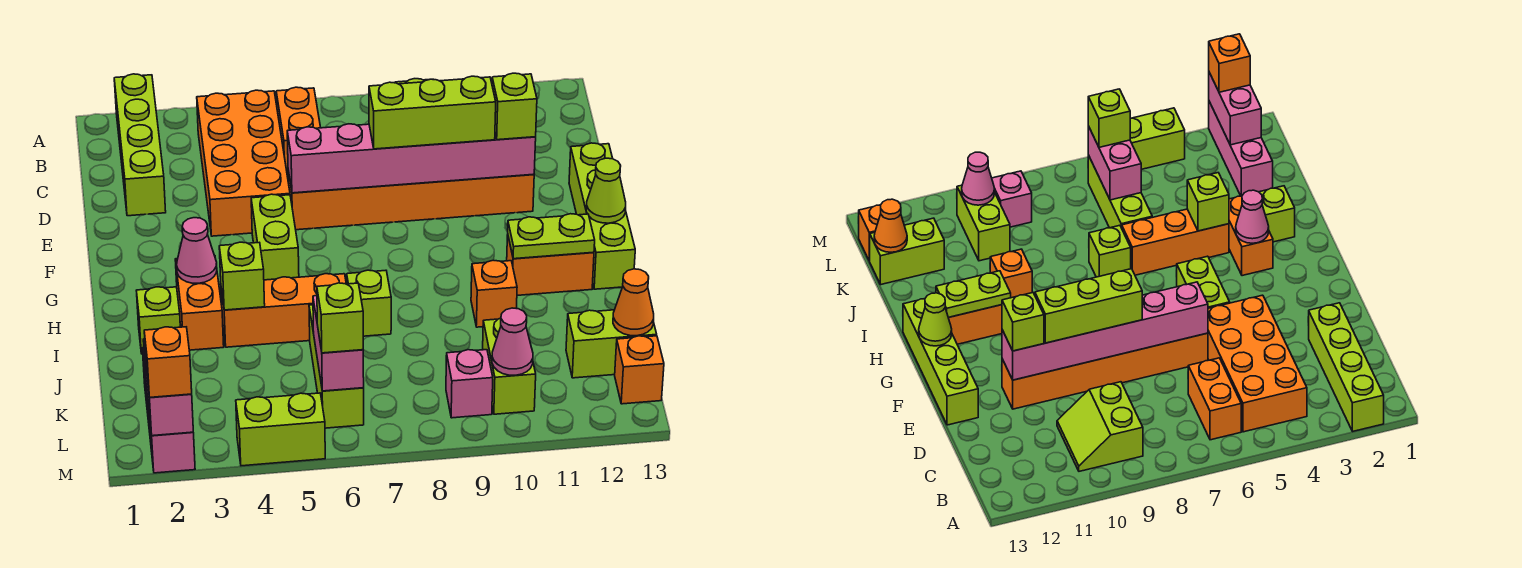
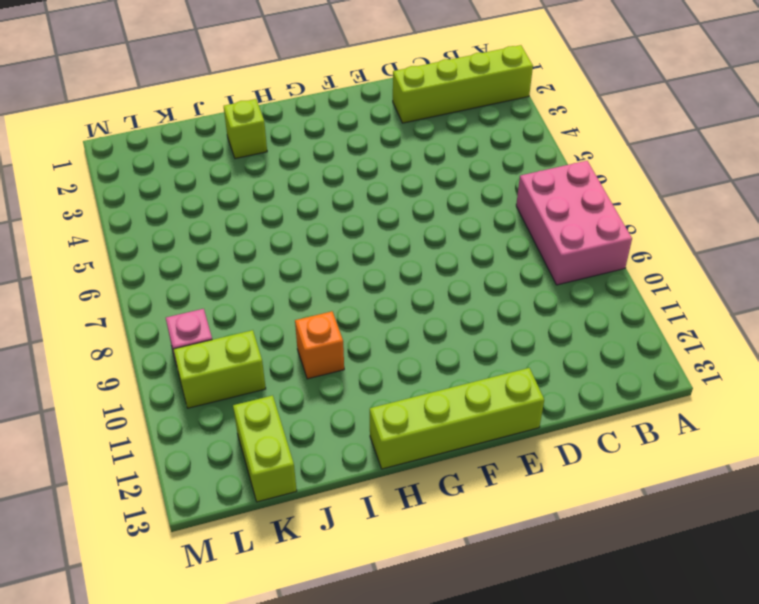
pink brick A7:B9 level 1 -> lime slope B9:C10 level 1 top 9
none -> orange brick B4:E5 level 1
none -> orange brick B6:C6 level 1
none -> orange brick E6:E11 level 1
none -> lime brick F5:G5 level 1

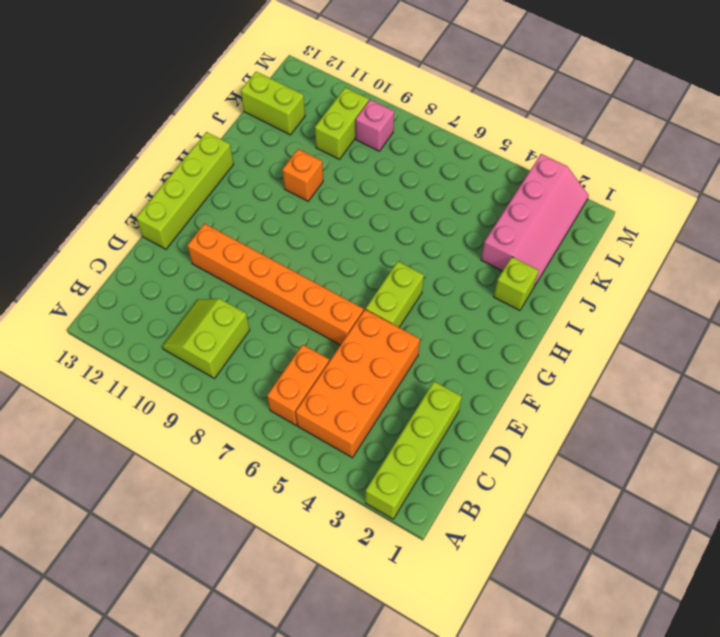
pink slope J2:M3 level 1 top 3 -> pink brick K2:M2 level 1
none -> orange brick H3:I3 level 1
none -> orange brick H11:H12 level 1
none -> orange brick I4:I6 level 1
none -> lime brick I7 level 1

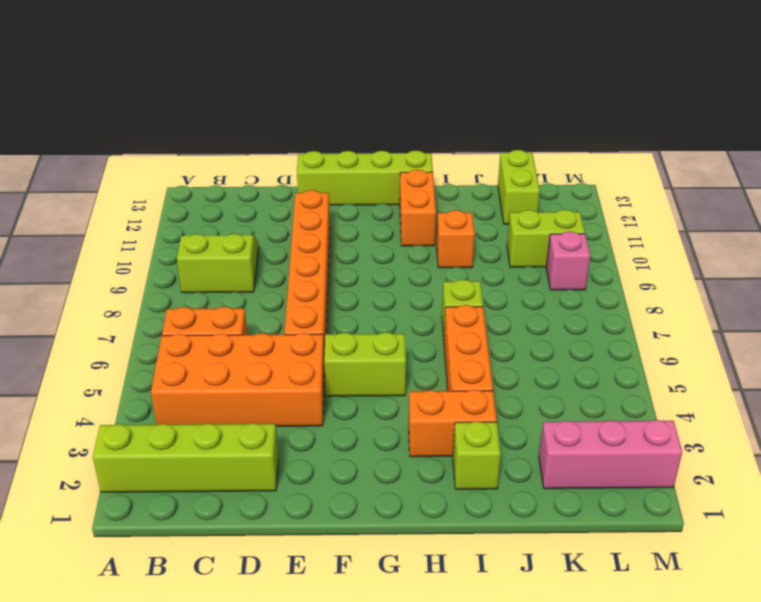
none -> lime brick J6:L6 level 1
none -> orange brick L13 level 1
none -> lime brick M4:M5 level 1
none -> pink brick E6:E11 level 2

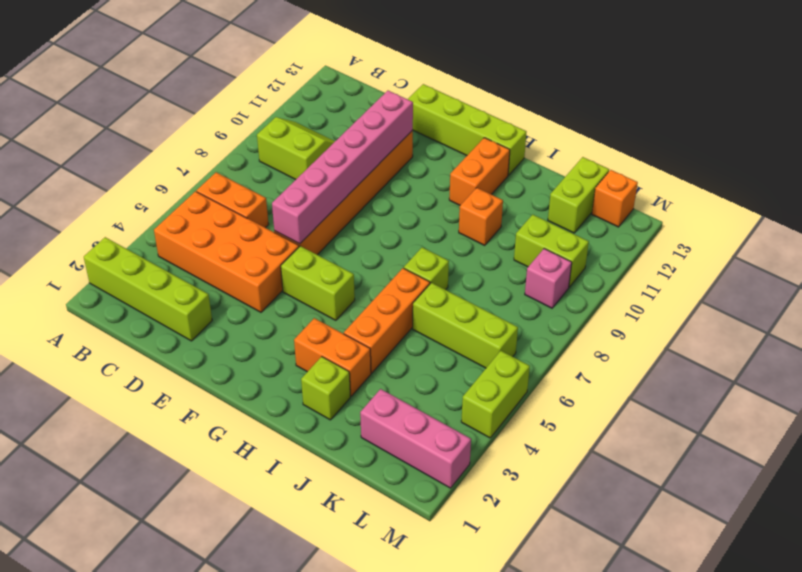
none -> lime cone G13 level 2
none -> pink cone H3 level 2
none -> lime plate H11:H12 level 2
none -> lime brick I4 level 2

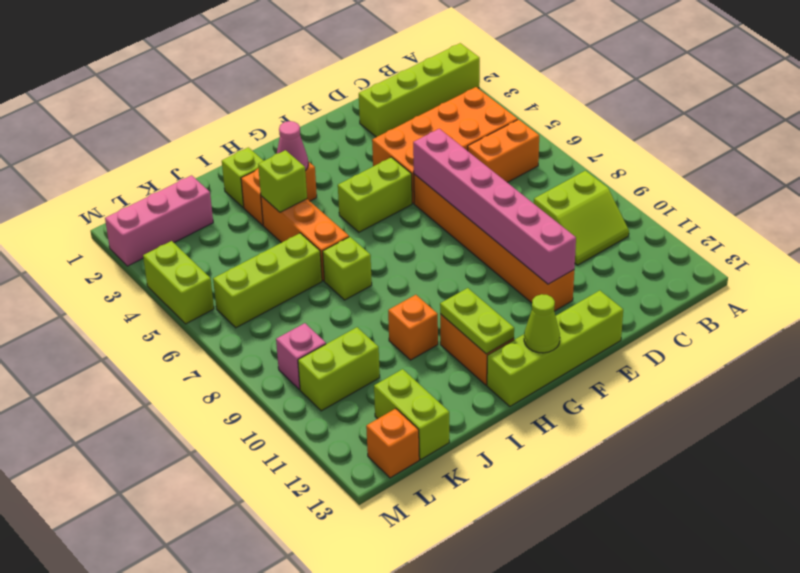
none -> pink brick K6:L6 level 2
none -> orange cone K13 level 2
none -> pink brick L2:M2 level 2
none -> pink cone L10 level 2

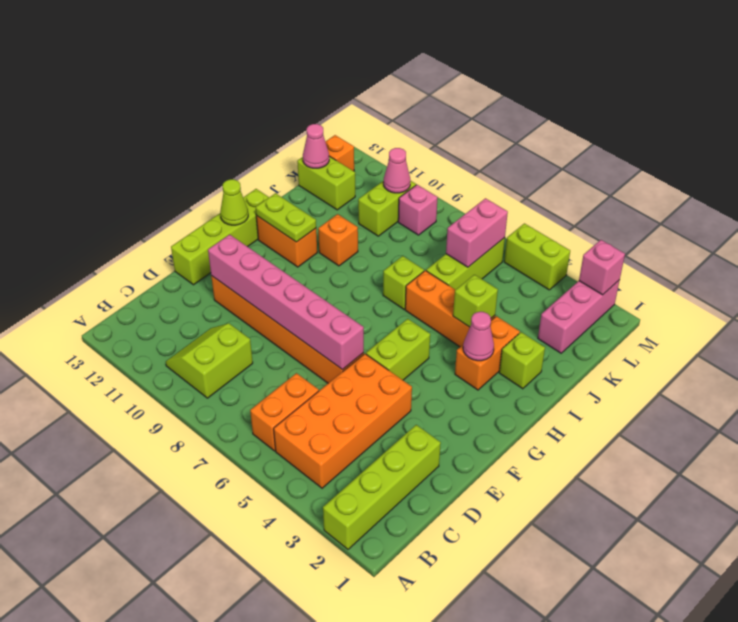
pink cone K13 level 2 -> orange cone K13 level 2
pink brick M2 level 2 -> pink brick L2:M2 level 2
none -> lime brick E8:E10 level 3
none -> lime brick E11 level 3
none -> lime brick L6 level 3
none -> orange brick M2 level 3

